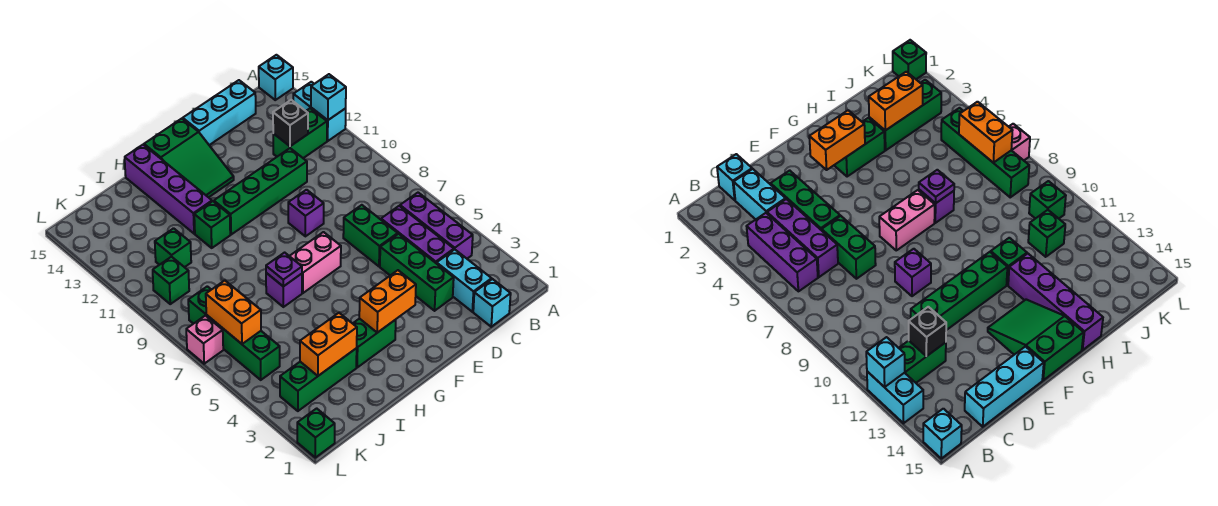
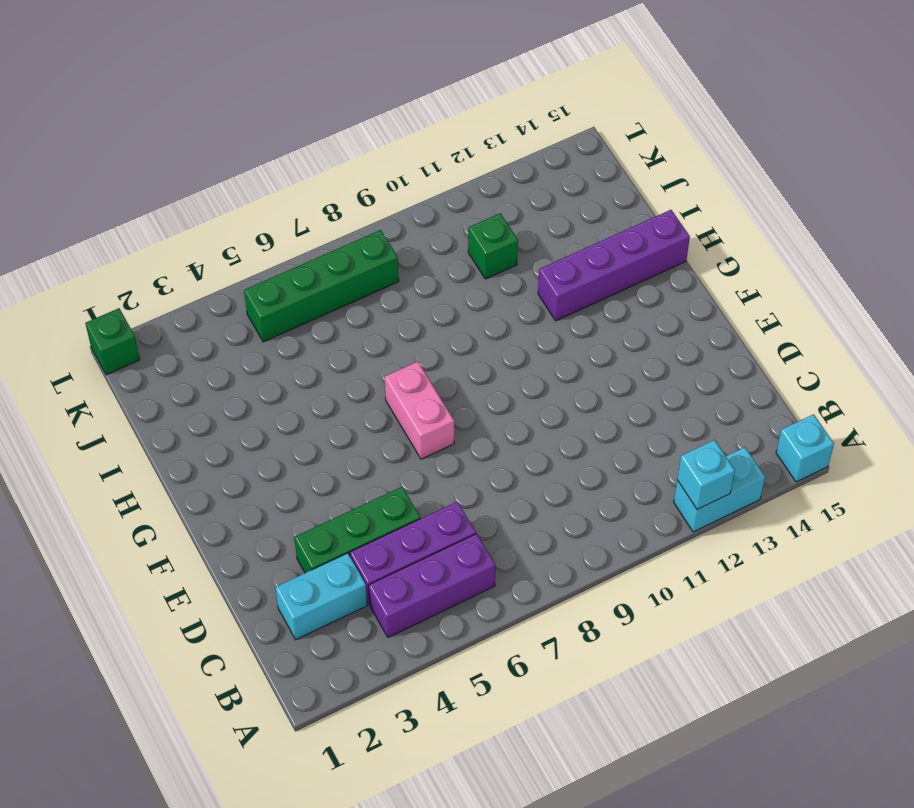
none -> green brick B12:C12 level 1
none -> cyan brick C1 level 1
none -> cyan brick C15:E15 level 1
none -> green brick D6:D7 level 1

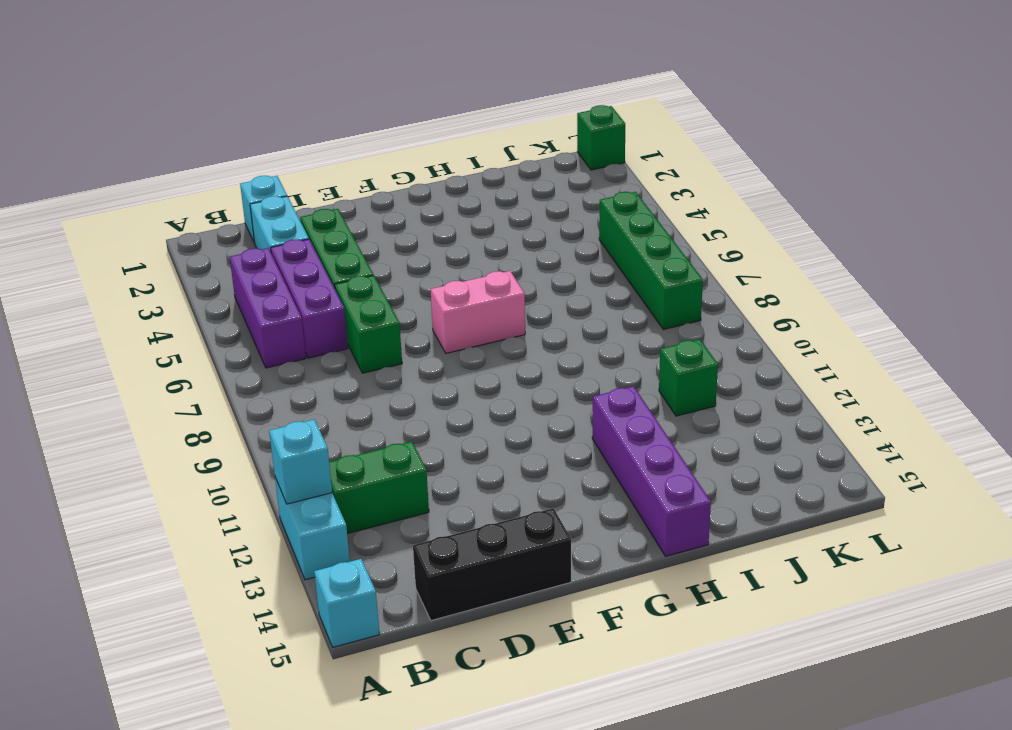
black brick C15:E15 level 1 -> cyan brick C15:E15 level 1
none -> green brick D11:G11 level 1
none -> purple brick E9 level 1
none -> green slope F13:G15 level 1 top 15
none -> green brick G3:H3 level 1

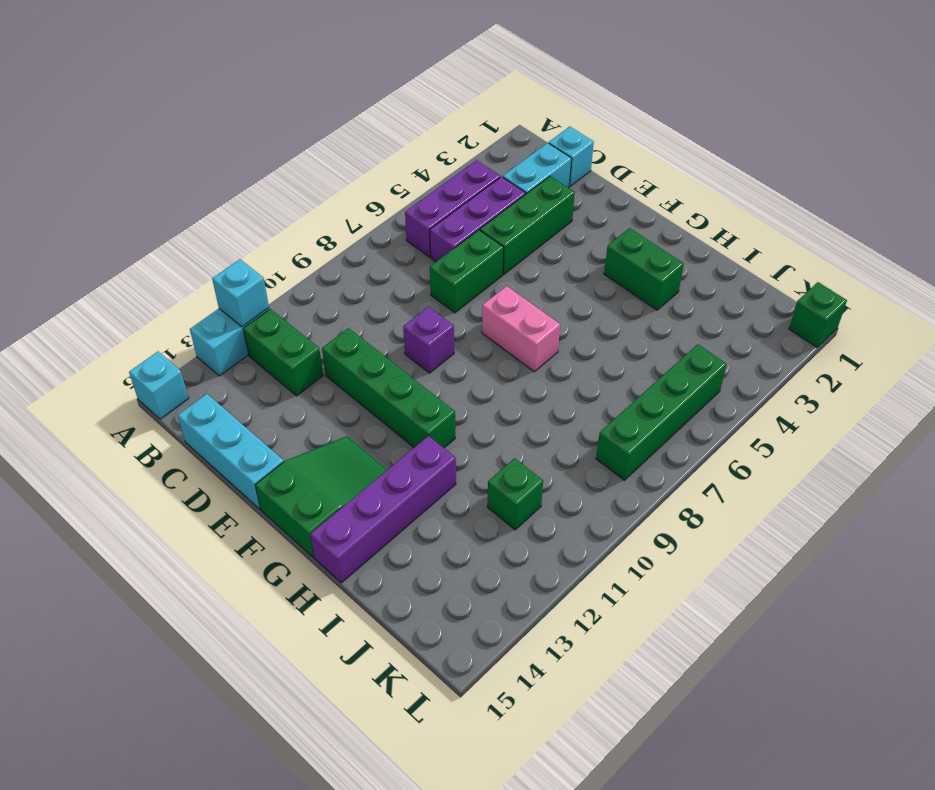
none -> purple brick H7 level 1
none -> green brick H11 level 1
none -> green brick I3:K3 level 1
none -> green brick K10 level 1

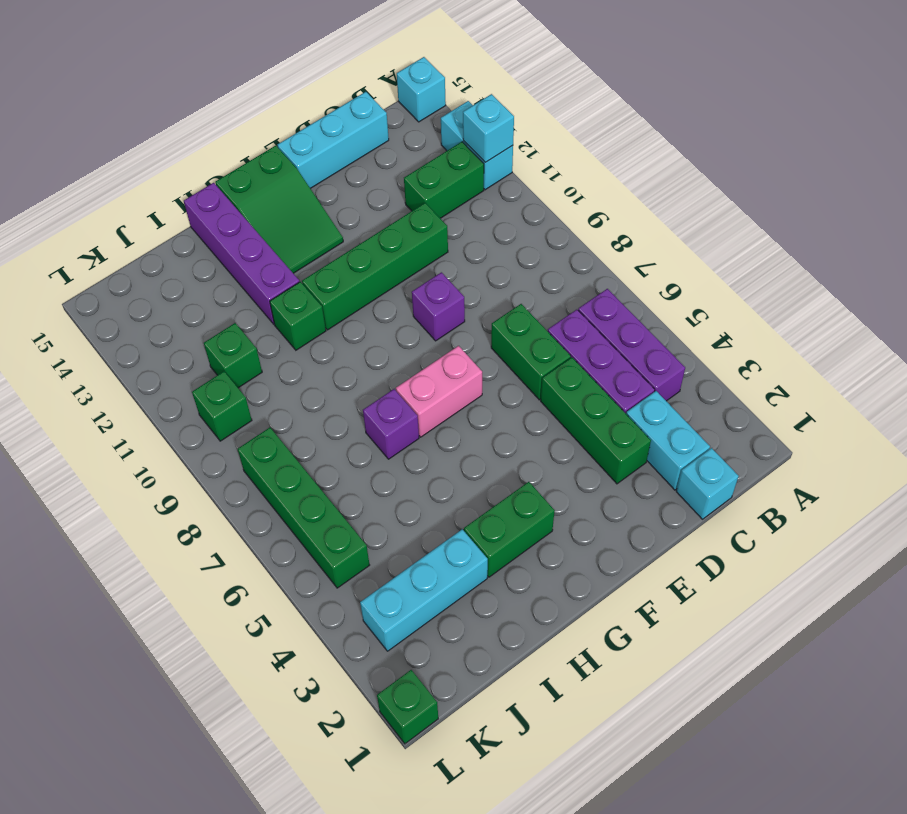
cyan brick I3:K3 level 1 -> green brick I3:K3 level 1
none -> pink brick L7 level 1
none -> black brick C12 level 2
none -> orange brick F3:G3 level 2
none -> purple plate H7 level 2

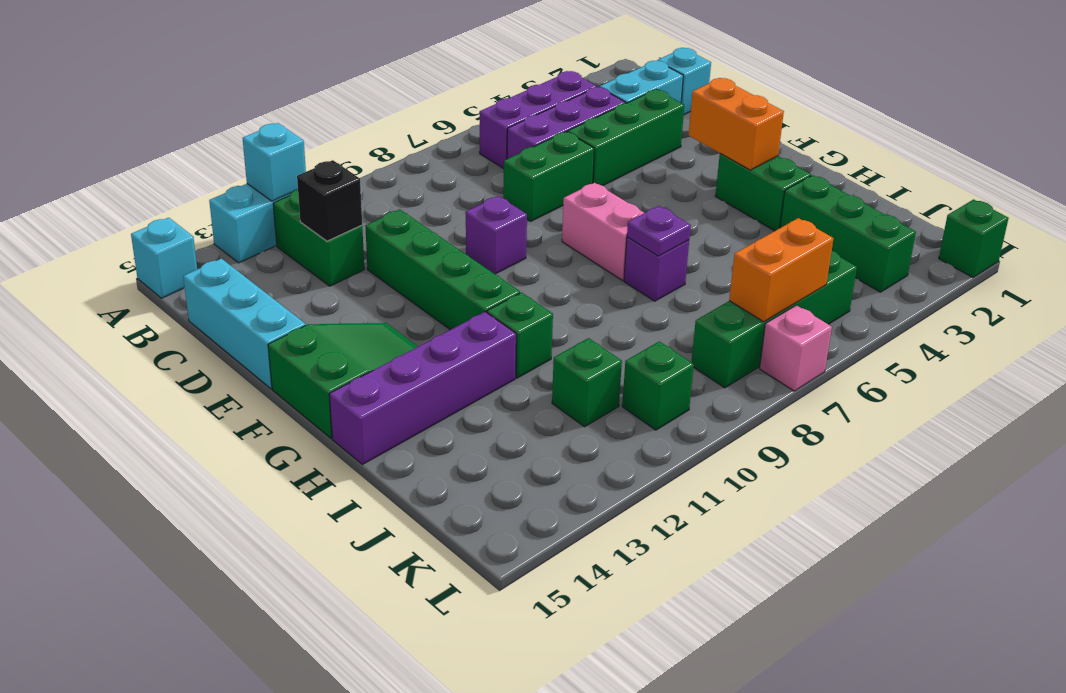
none -> orange brick I3:J3 level 2

